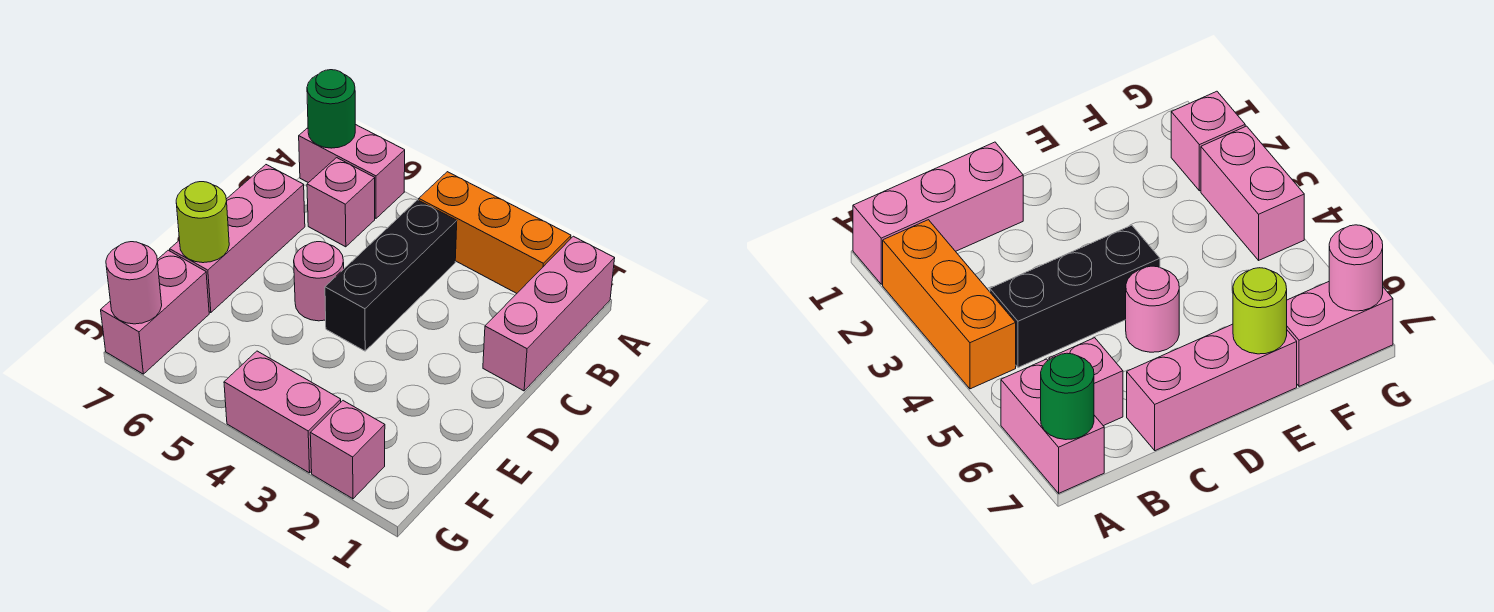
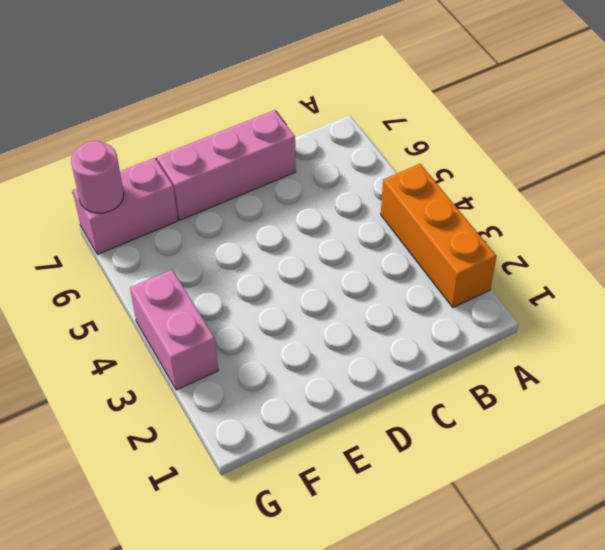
none -> pink brick A1:C1 level 1
none -> pink brick A6:A7 level 1
none -> black brick B4:D4 level 1

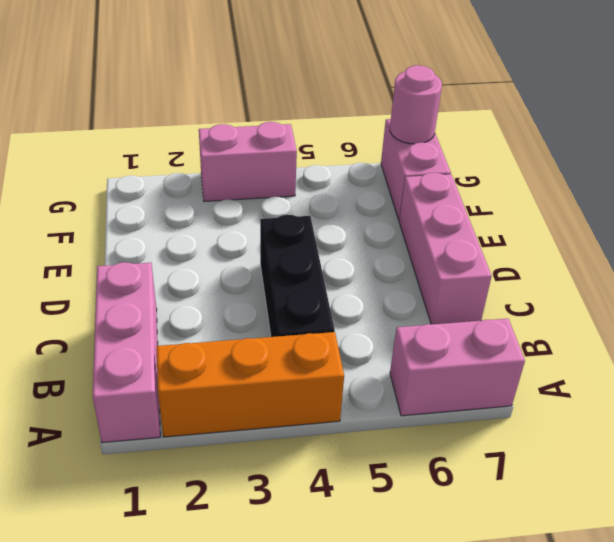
none -> pink brick B6 level 1
none -> pink round brick D5 level 1
none -> pink brick G2 level 1

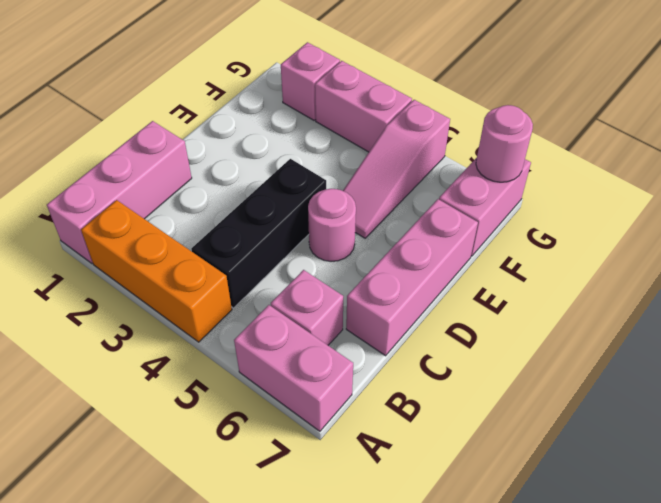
pink slope E5:G5 level 1 top G -> none
none -> green round brick A7 level 2
none -> lime round brick E7 level 2

